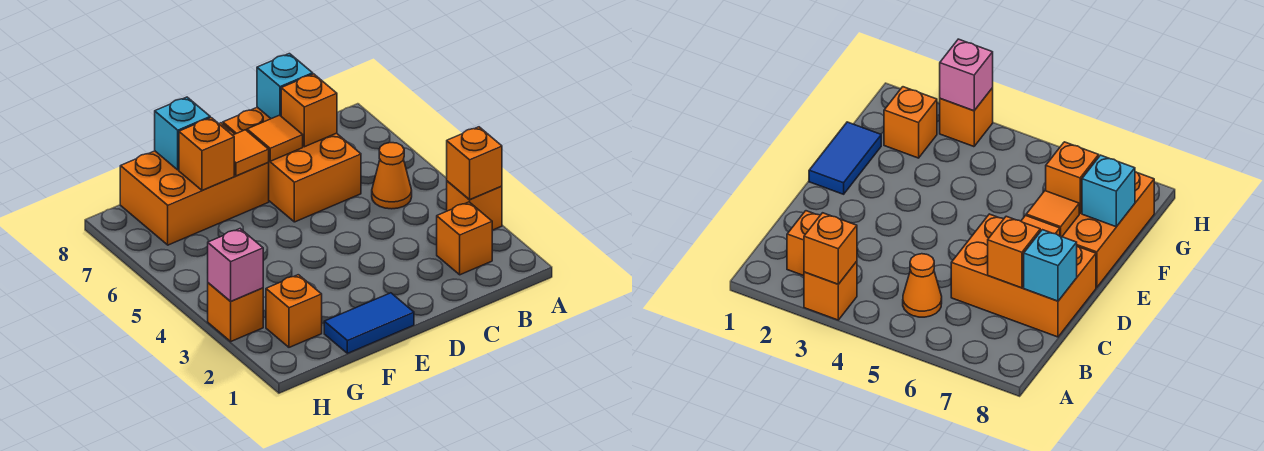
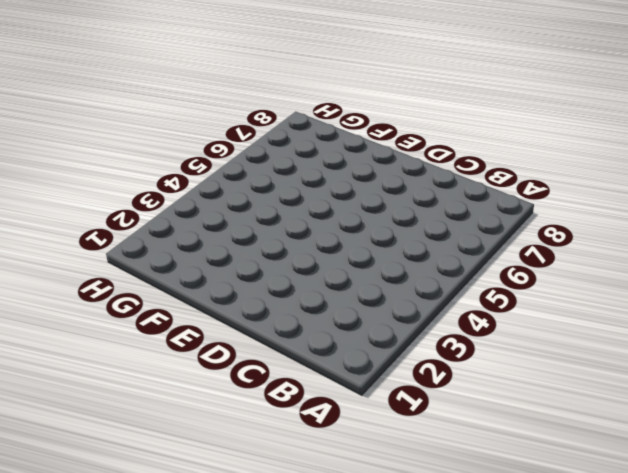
none -> orange brick A3 level 1
none -> orange brick B2 level 1
none -> orange cone B5 level 1

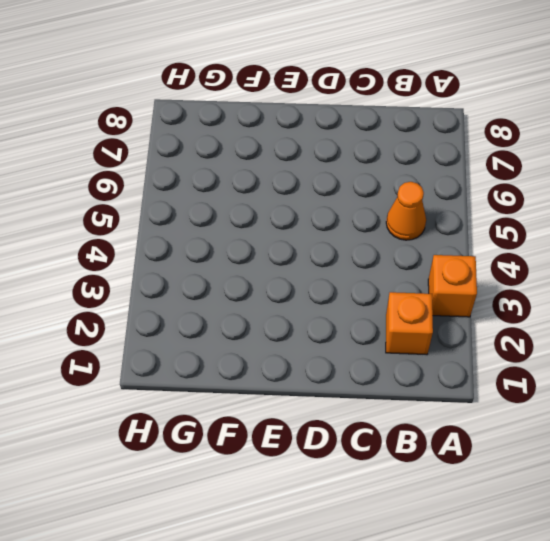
none -> orange brick C6:D8 level 1
none -> blue tile E1:F1 level 1
none -> orange brick E7:G8 level 1

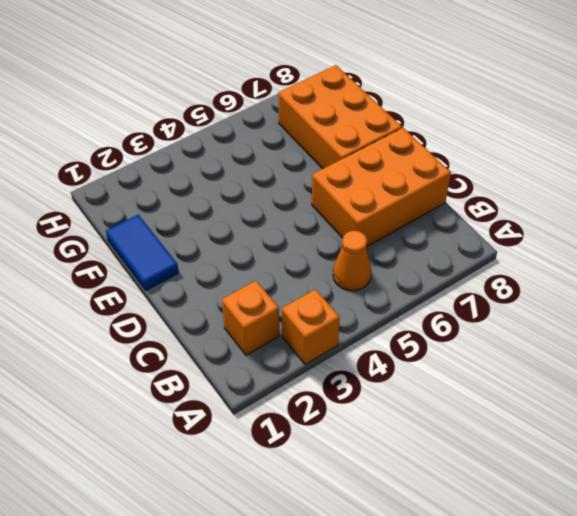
none -> orange brick G2 level 1
none -> orange brick H3 level 1
none -> orange brick A3 level 2

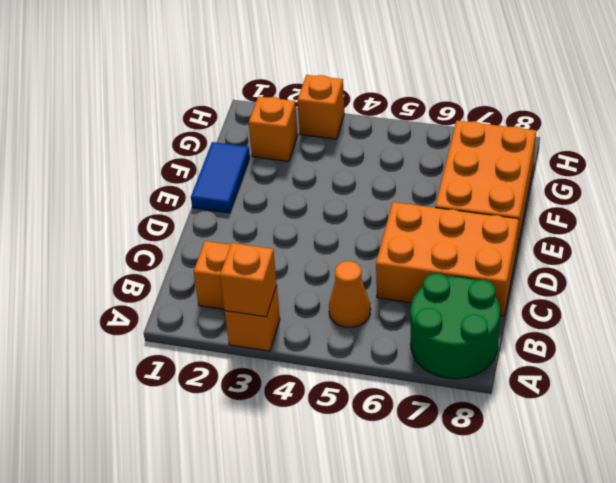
green round brick A7:B8 level 1 -> none
none -> orange brick C7 level 2
none -> cyan brick C8 level 2
none -> orange tile D7 level 2

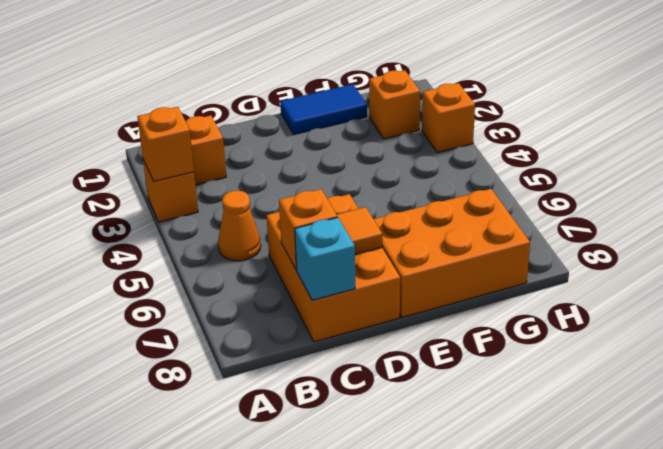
none -> orange tile E7 level 2
none -> orange brick F7 level 2
none -> cyan brick F8 level 2

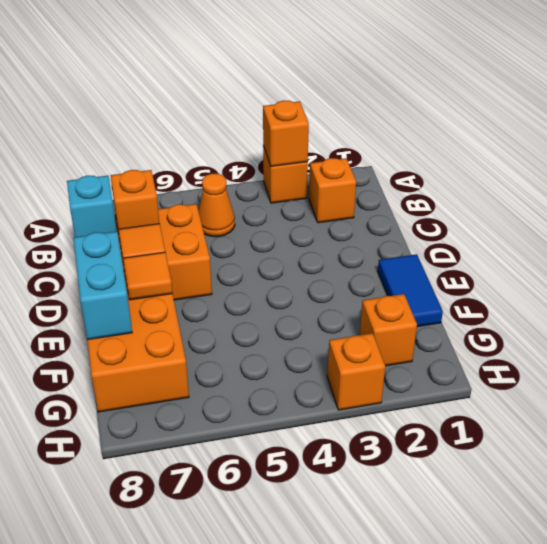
cyan brick E8:F8 level 2 -> cyan brick F8 level 2
none -> orange brick F7 level 2
none -> pink brick H3 level 2

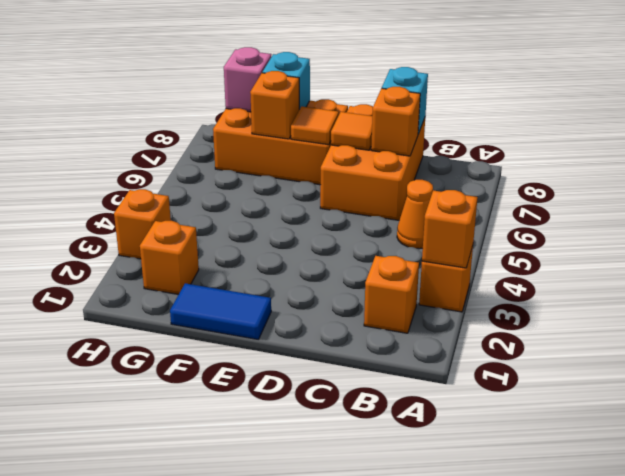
pink brick G8 level 2 -> pink brick H3 level 2

